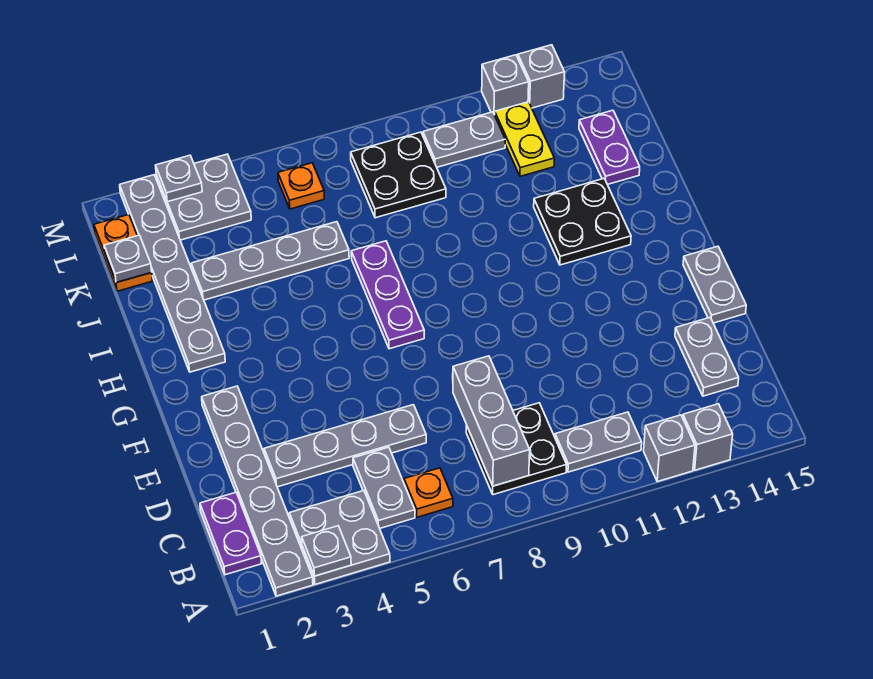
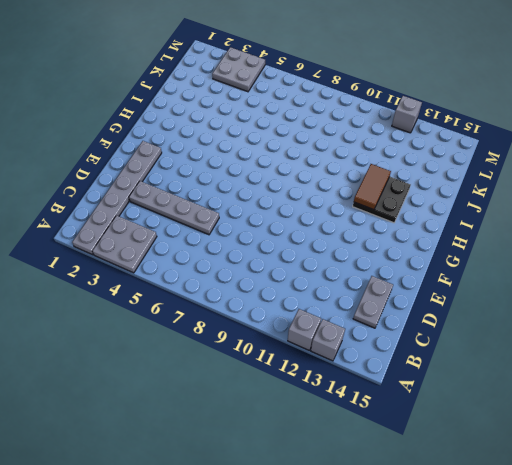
brown tile H12:I12 level 2 -> none
none -> purple plate B1:C1 level 1
none -> grey plate B5:C5 level 1
none -> orange plate B6 level 1

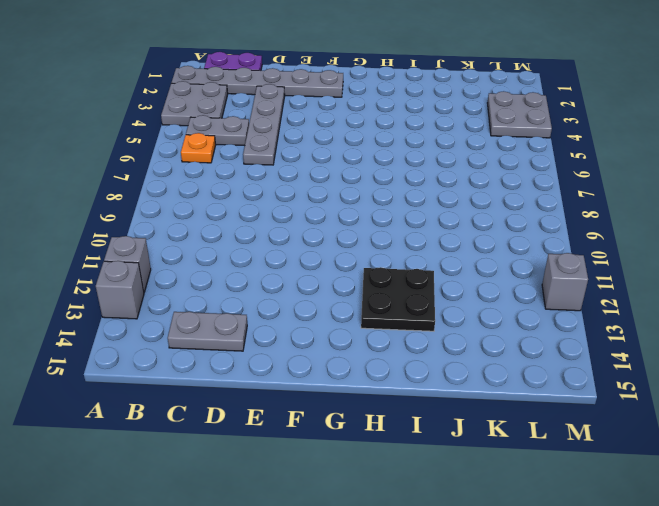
none -> black plate B8:C9 level 1
none -> grey plate B10:B11 level 1
none -> grey plate E15:F15 level 1

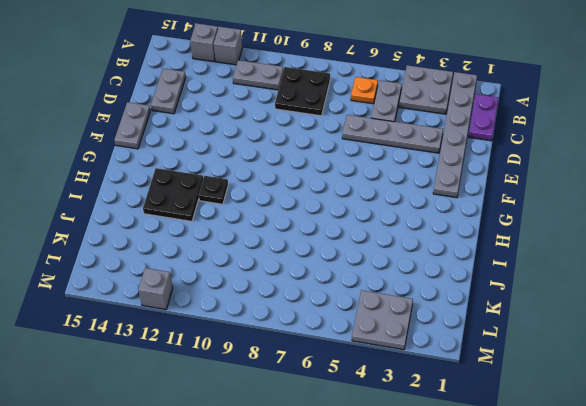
black plate H11 level 1 -> none
none -> purple plate G7:I7 level 1
none -> grey plate H2:M2 level 1
none -> grey plate J3:J6 level 1

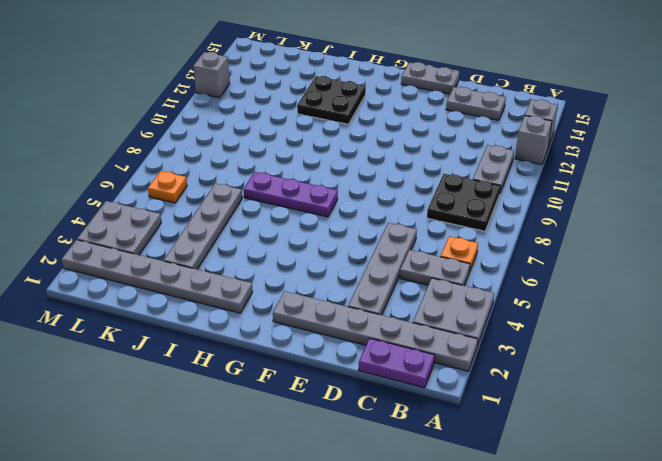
none -> purple plate J14:K14 level 1
none -> orange plate K1:L1 level 1
none -> black plate K8:L9 level 1

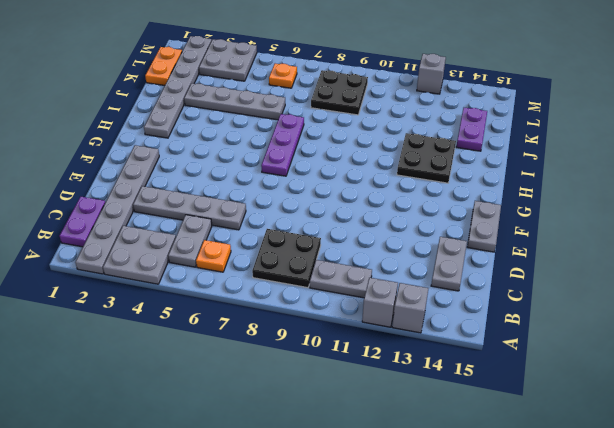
none -> yellow plate K12:L12 level 1
none -> grey plate L10:L11 level 1
none -> grey brick M13 level 1

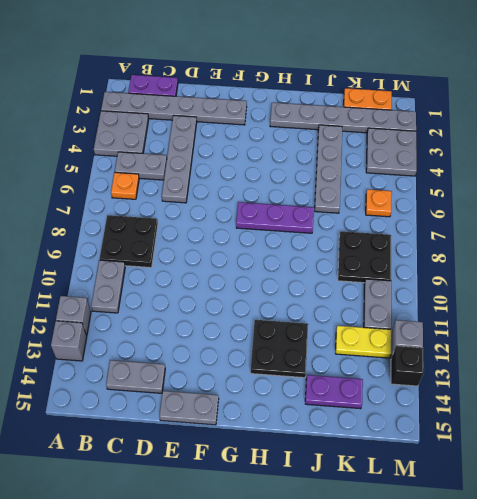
black brick M13 level 1 -> grey brick M13 level 1
none -> grey plate A3 level 2
none -> grey brick B8:D8 level 2
none -> grey plate K1 level 2

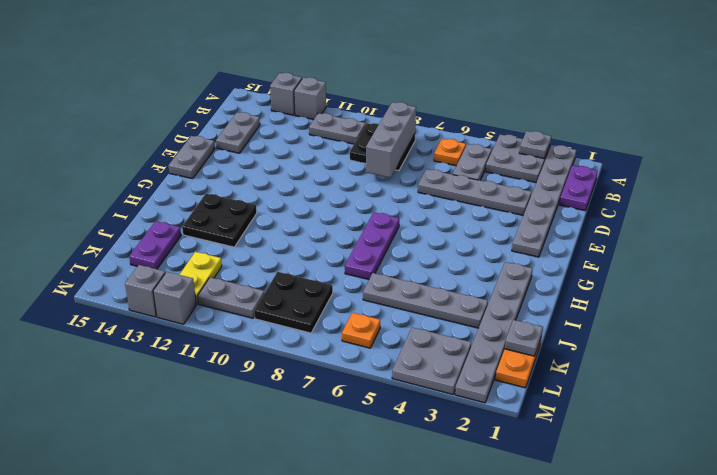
none -> grey plate M3 level 2

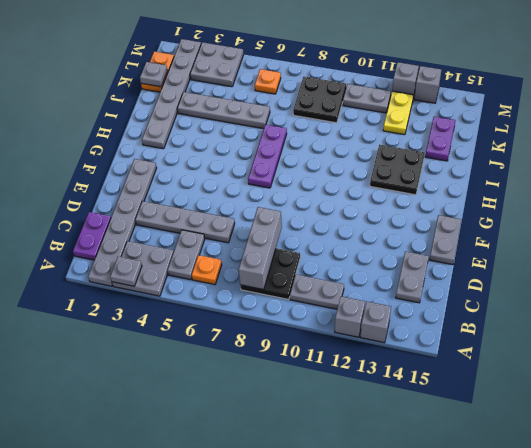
none -> grey plate M3 level 2

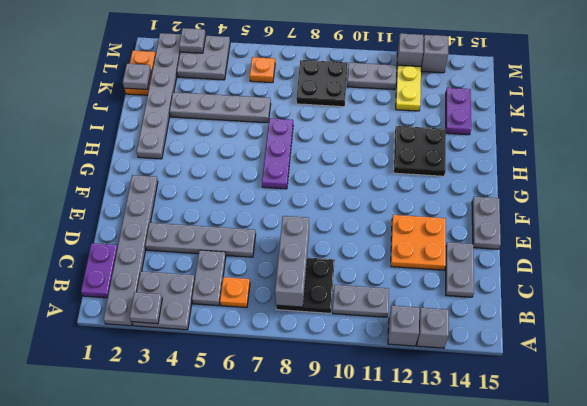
orange plate D12:E13 level 1 -> none

